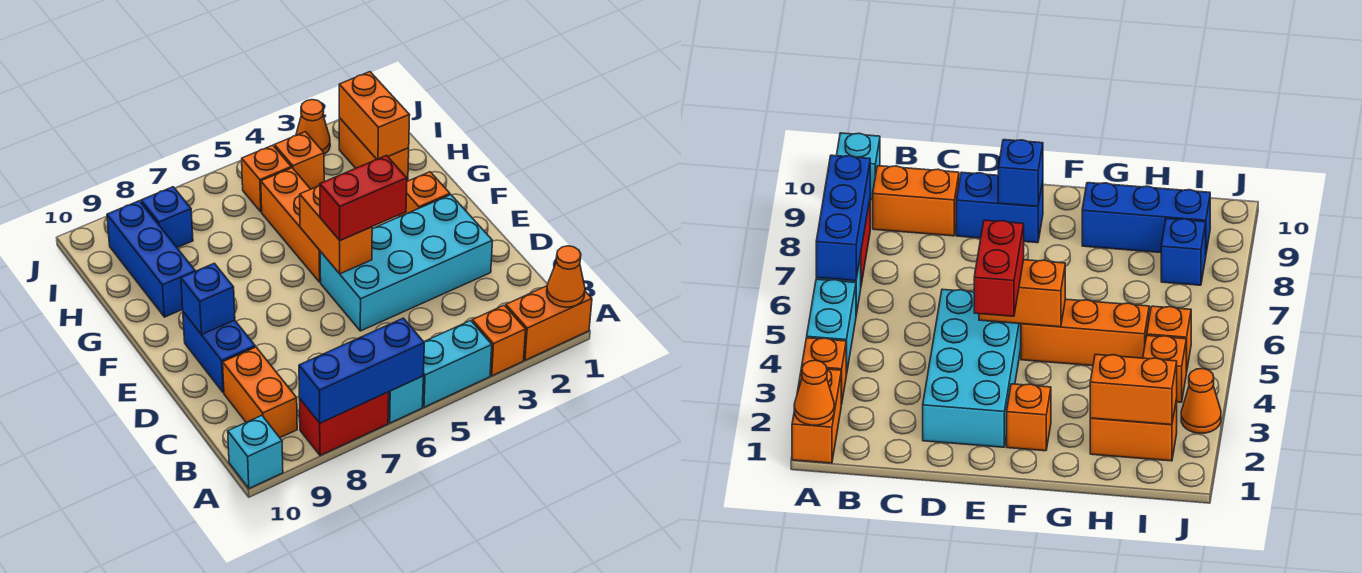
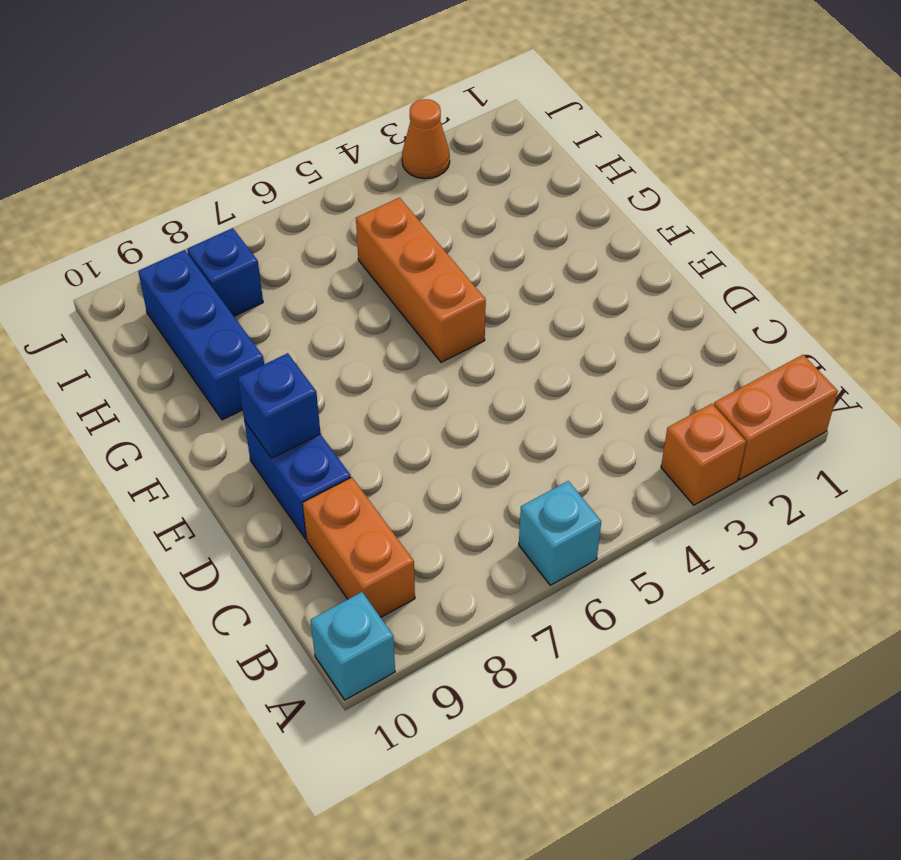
none -> cyan brick A4:A5 level 1
none -> red brick A7:A8 level 1
none -> cyan brick D2:E5 level 1

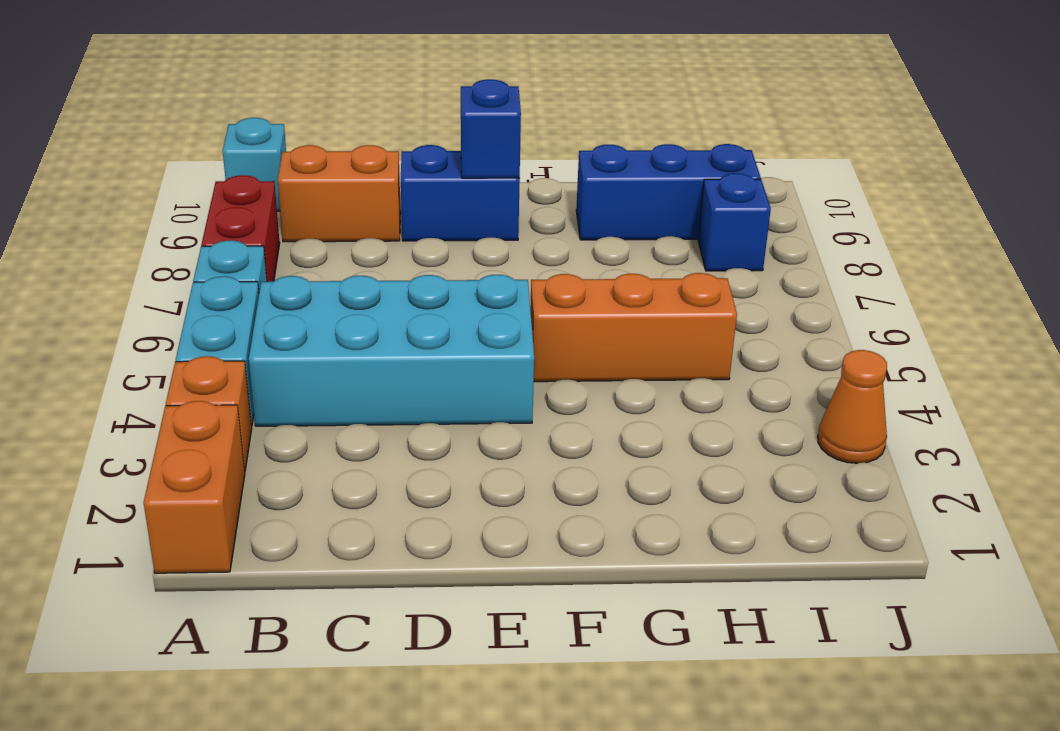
cyan brick B4:E5 level 1 -> cyan brick D2:E5 level 1
none -> orange brick F2 level 1
none -> orange brick H2:I2 level 1
none -> orange brick I4 level 1

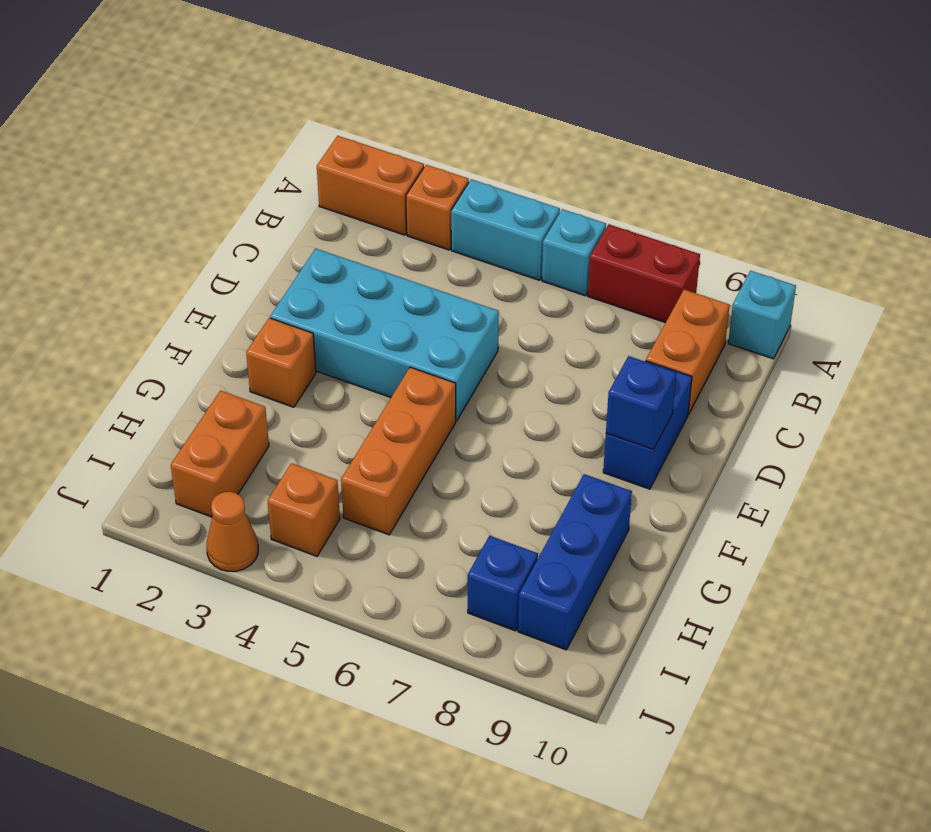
none -> orange brick I5 level 1
none -> orange cone A1 level 2
none -> blue brick A6:A8 level 2

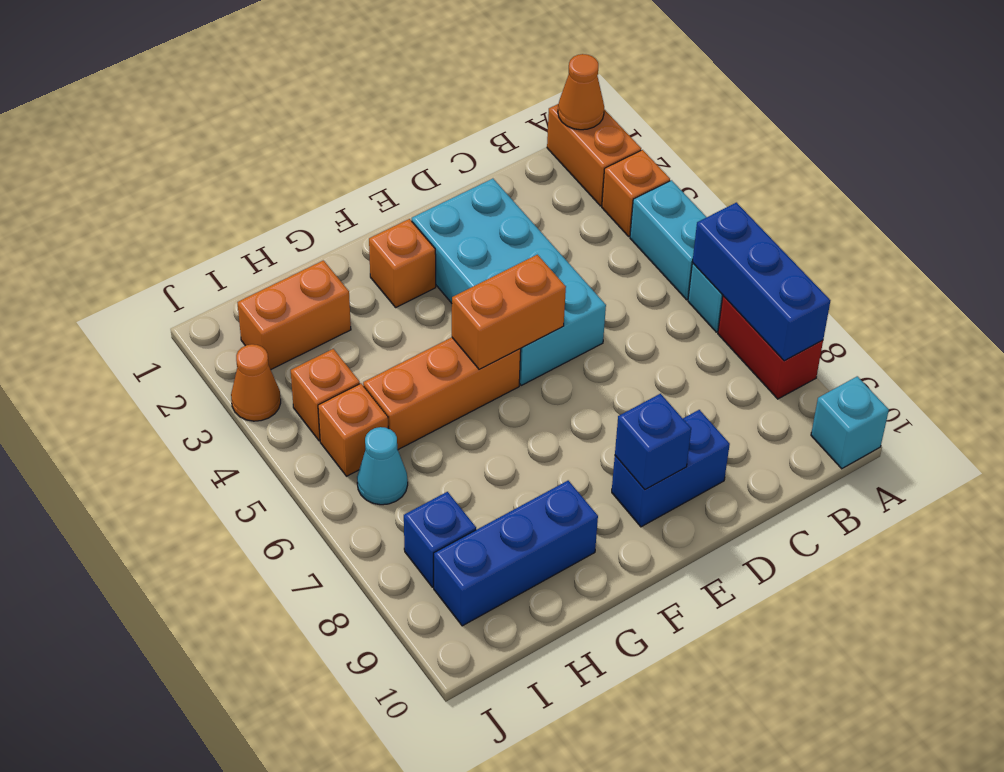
cyan cone I6 level 1 -> none
none -> orange brick B9:C9 level 1
none -> orange brick H2:I2 level 2
none -> red brick E4:E5 level 3

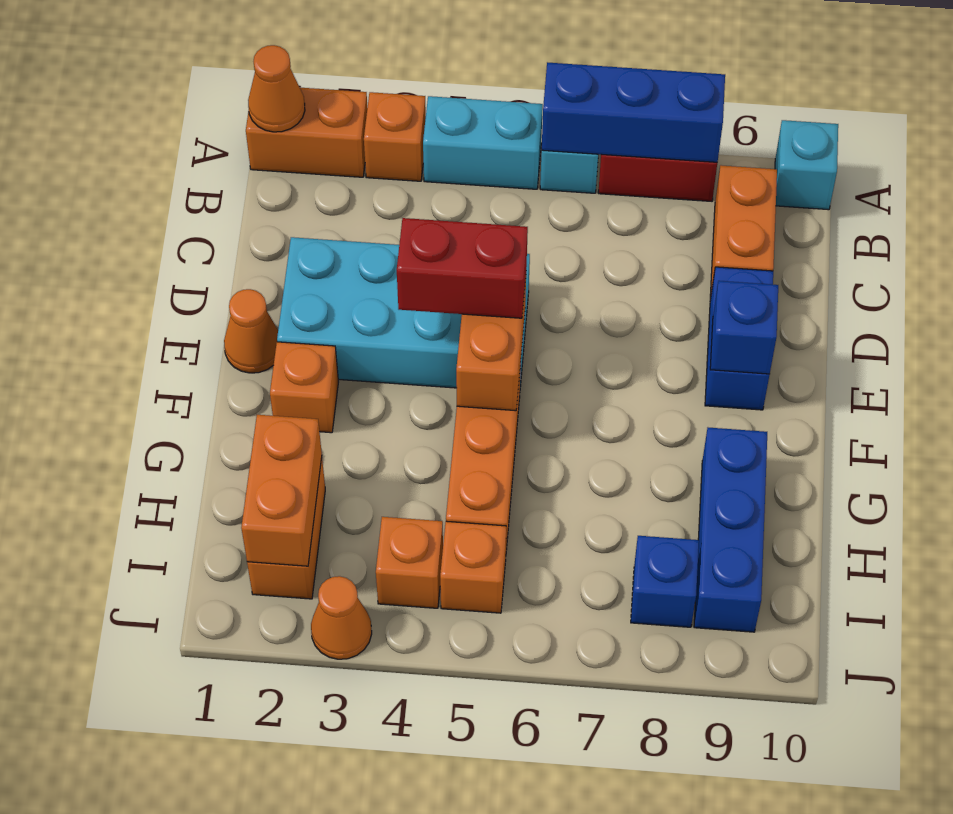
orange cone E1 level 1 -> none

